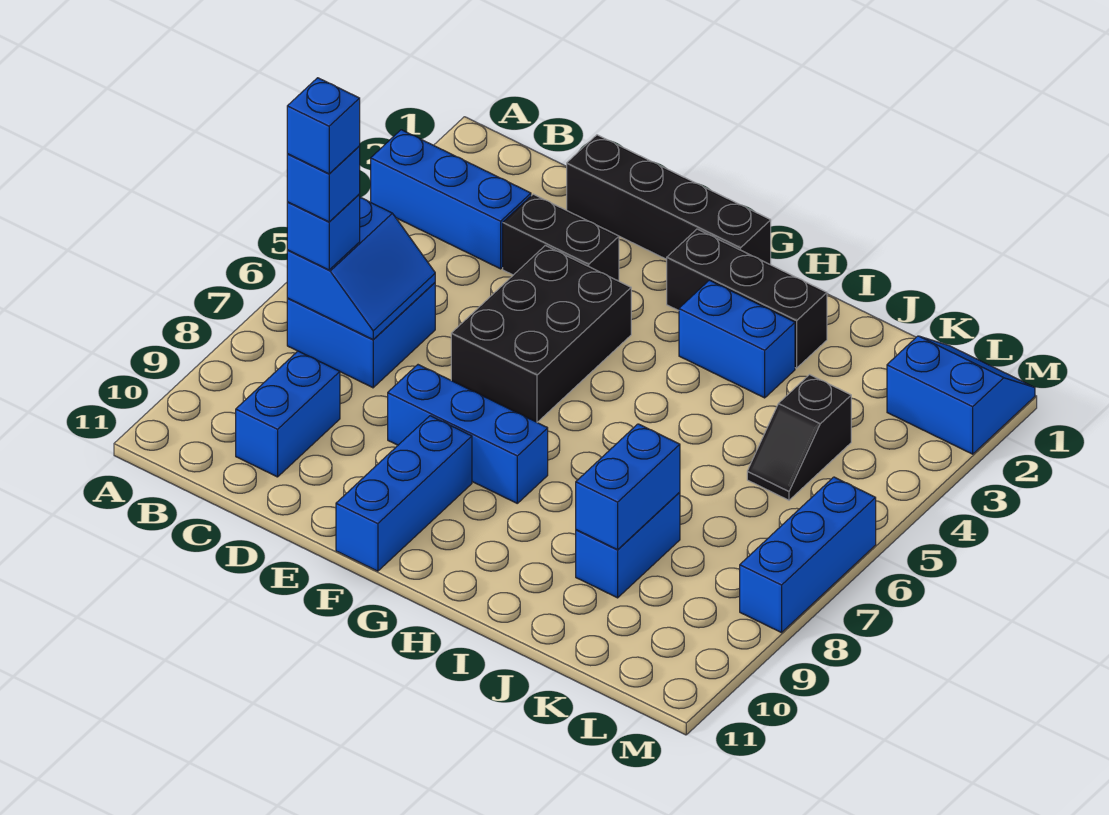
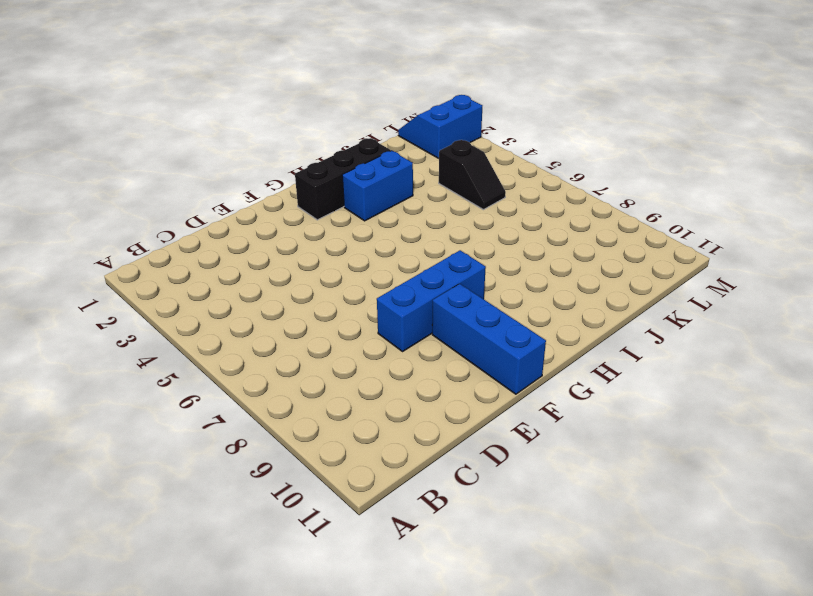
none -> blue brick A3:C3 level 1
none -> blue brick B6:C7 level 1
none -> blue brick C9:C10 level 1

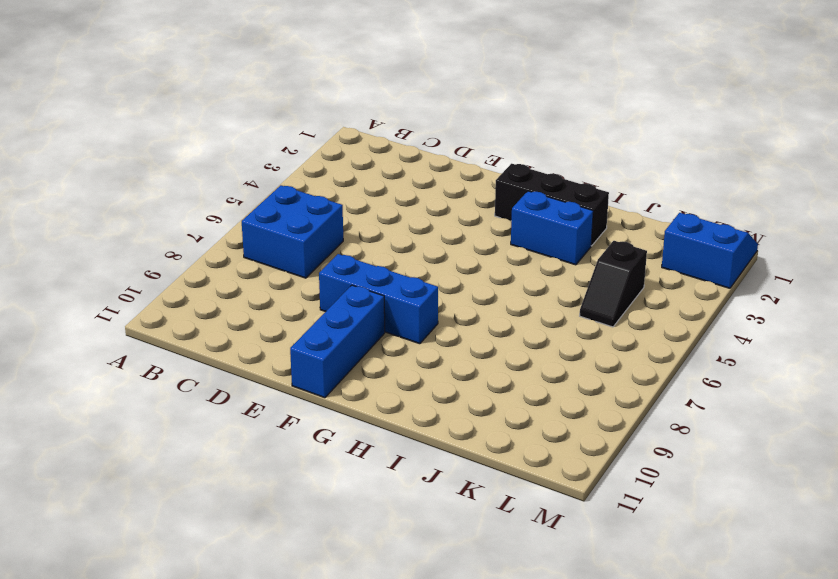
none -> blue brick A3:C3 level 1
none -> blue brick C9:C10 level 1
none -> black brick D1:G1 level 1

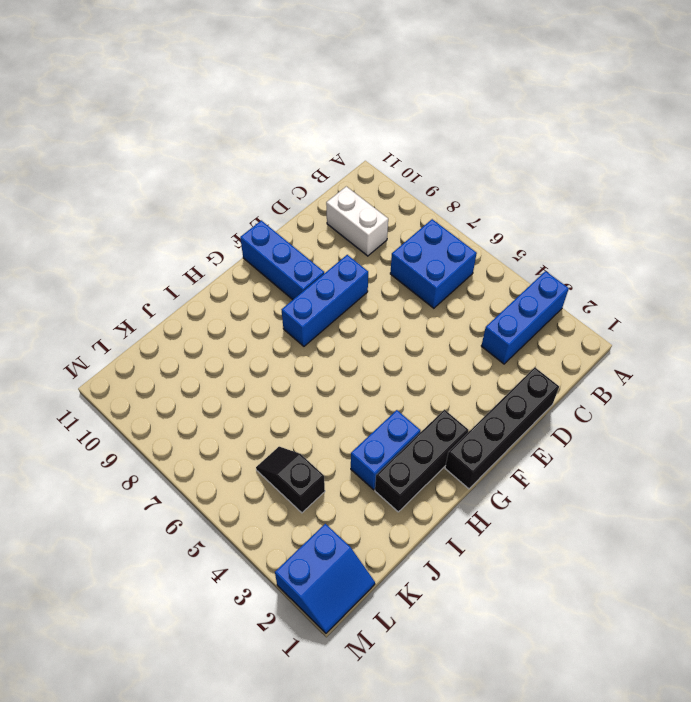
white brick C9:C10 level 1 -> blue brick C9:C10 level 1
none -> black brick D3:E3 level 1
none -> black brick E4:F6 level 1
none -> blue brick J8:J9 level 1

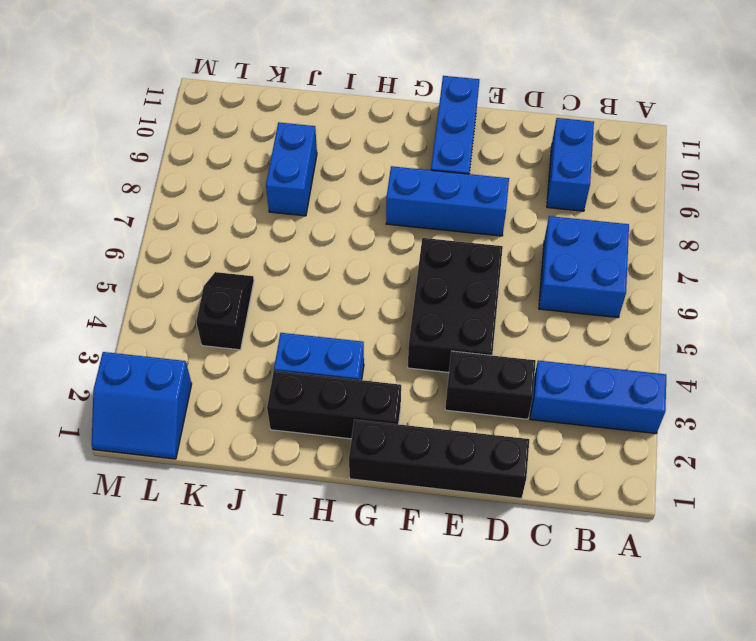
none -> blue brick M6:M8 level 1
none -> blue slope B6:C7 level 2 top B
none -> blue brick J8:J9 level 2

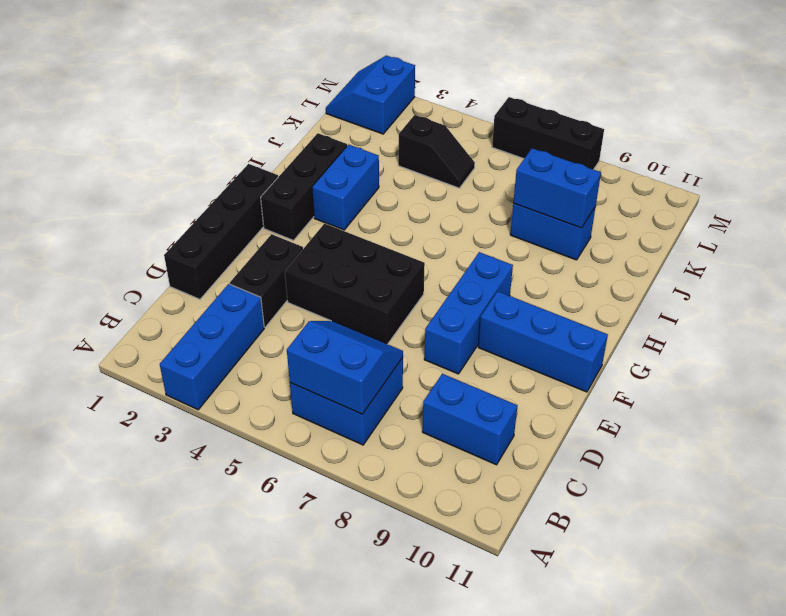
black brick M6:M8 level 1 -> blue brick M6:M8 level 1
none -> blue brick B7 level 3
none -> blue brick B7 level 4
none -> blue brick B7 level 5

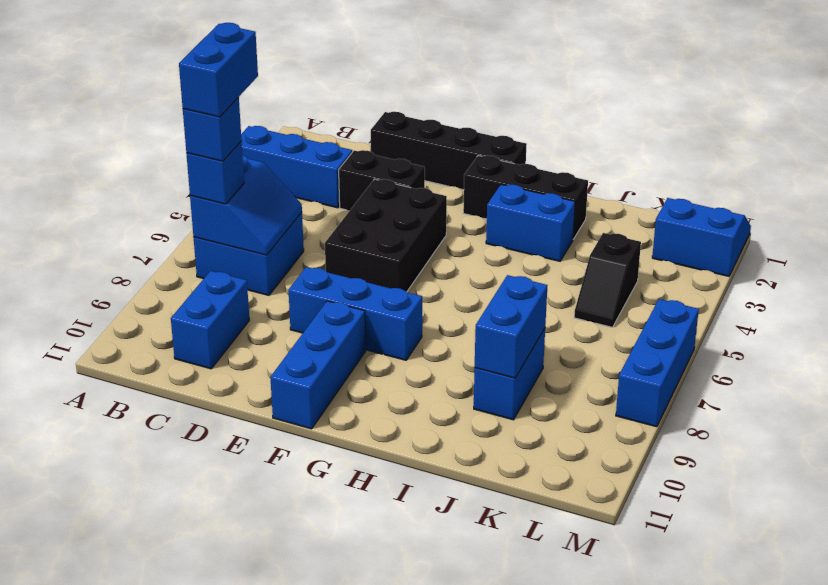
blue brick B6:B7 level 5 -> blue brick B7 level 5

